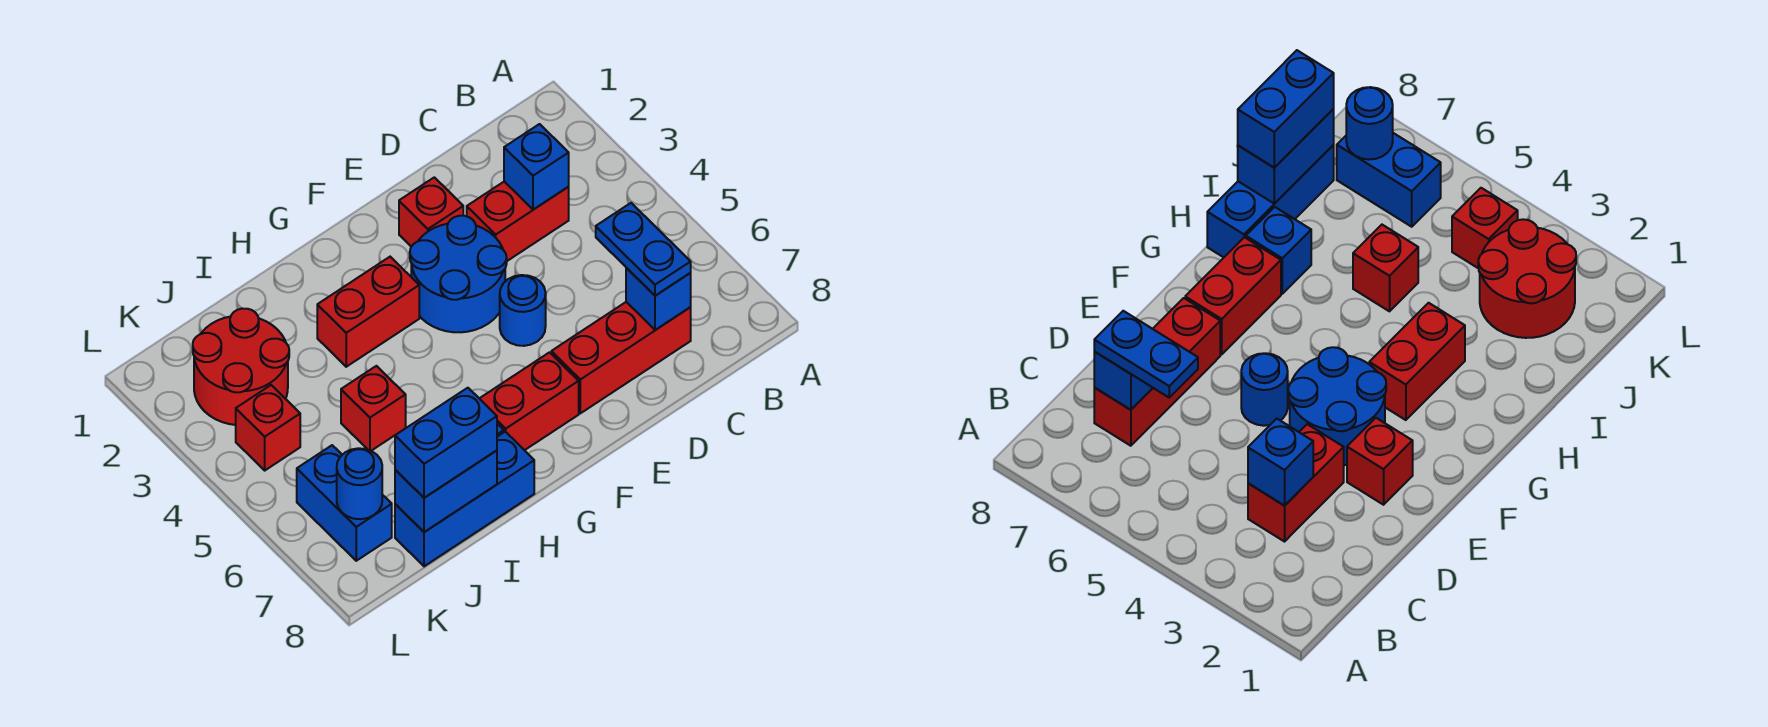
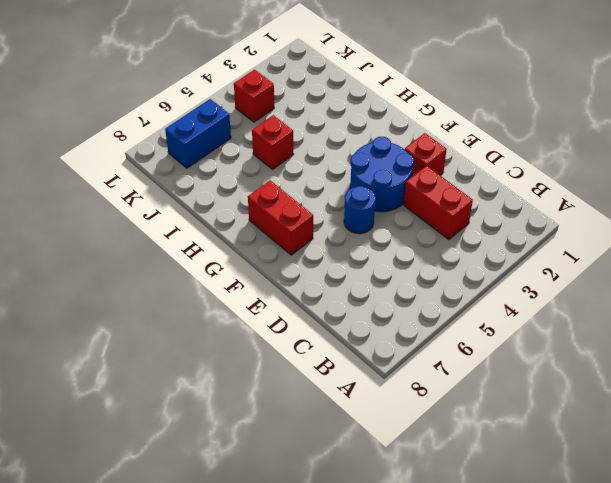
none -> red brick C7:E7 level 1
none -> red brick G3:H3 level 1
none -> blue brick H7 level 1

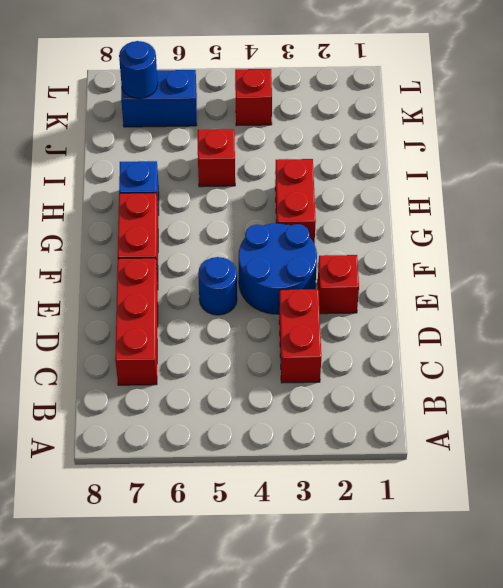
none -> blue brick H8:J8 level 1
none -> red round brick J2:K3 level 1
none -> blue brick C3 level 2

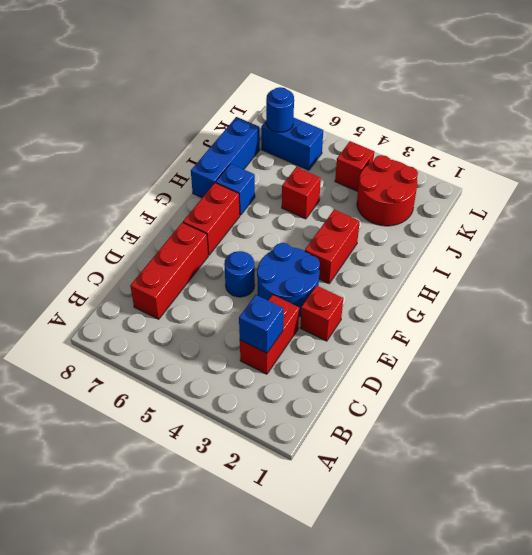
none -> blue brick C7 level 2
none -> blue brick I8:J8 level 2
none -> blue plate C6:C7 level 3

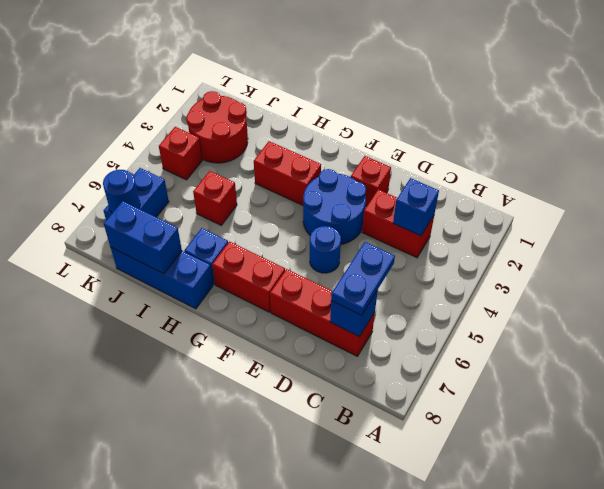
none -> blue brick I8:J8 level 3

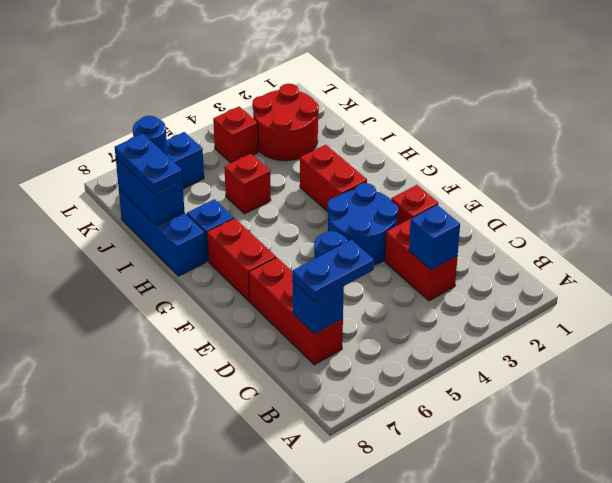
blue plate I8:J8 level 3 -> blue brick I8:J8 level 3

